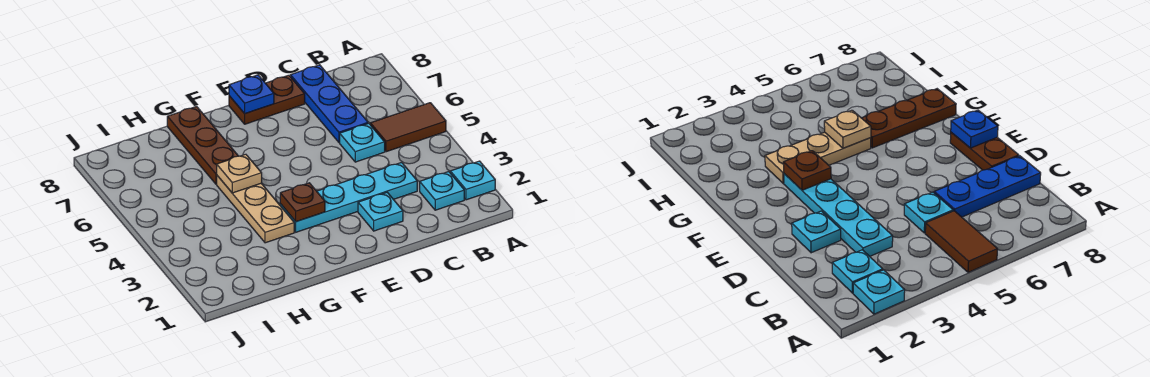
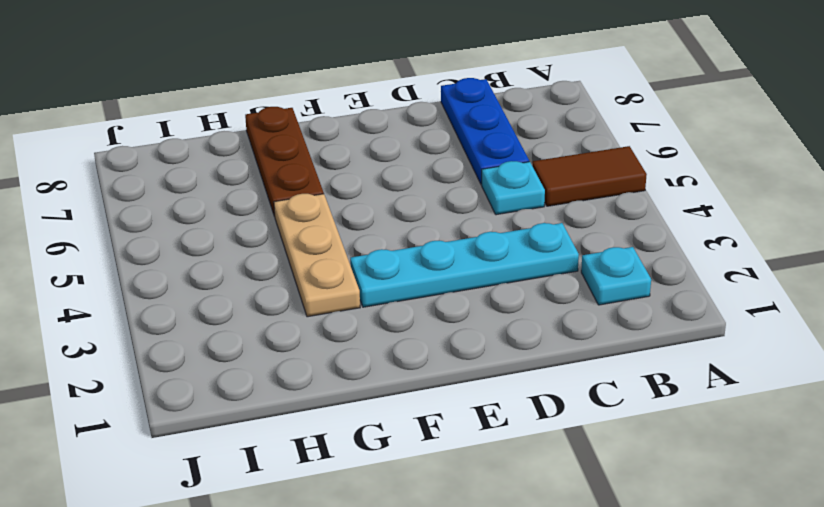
none -> cyan plate A2 level 1
none -> cyan plate D2 level 1
none -> brown plate D8:E8 level 1

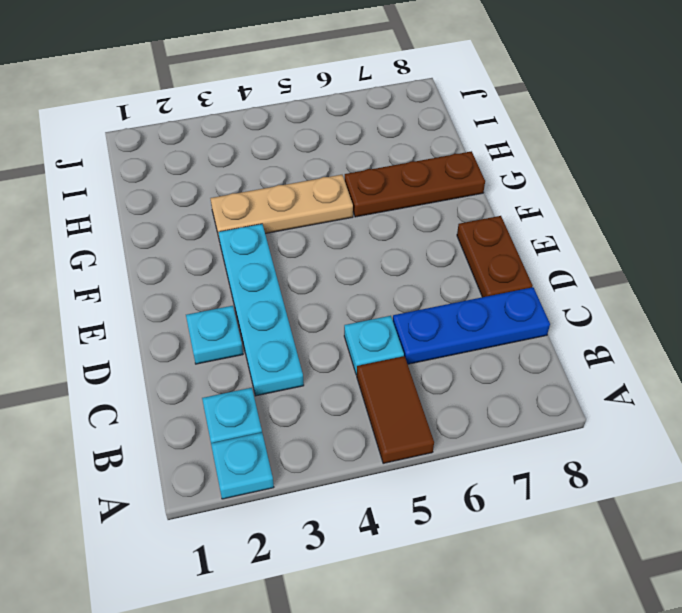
none -> blue plate E8 level 2
none -> brown plate F3 level 2
none -> tan plate G5 level 2

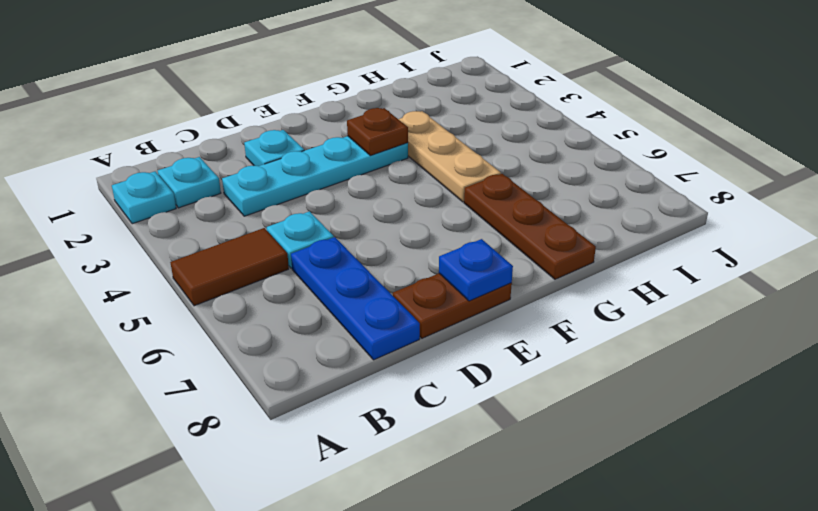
none -> tan plate G5 level 2

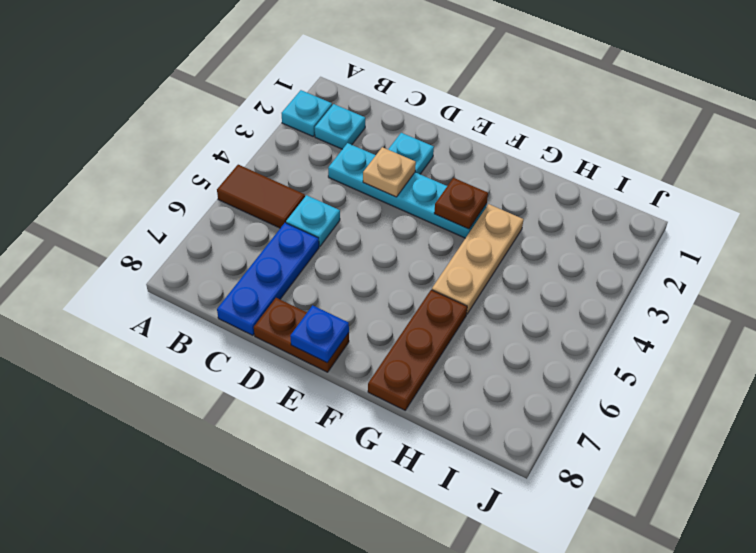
tan plate D3 level 2 -> tan plate G5 level 2

